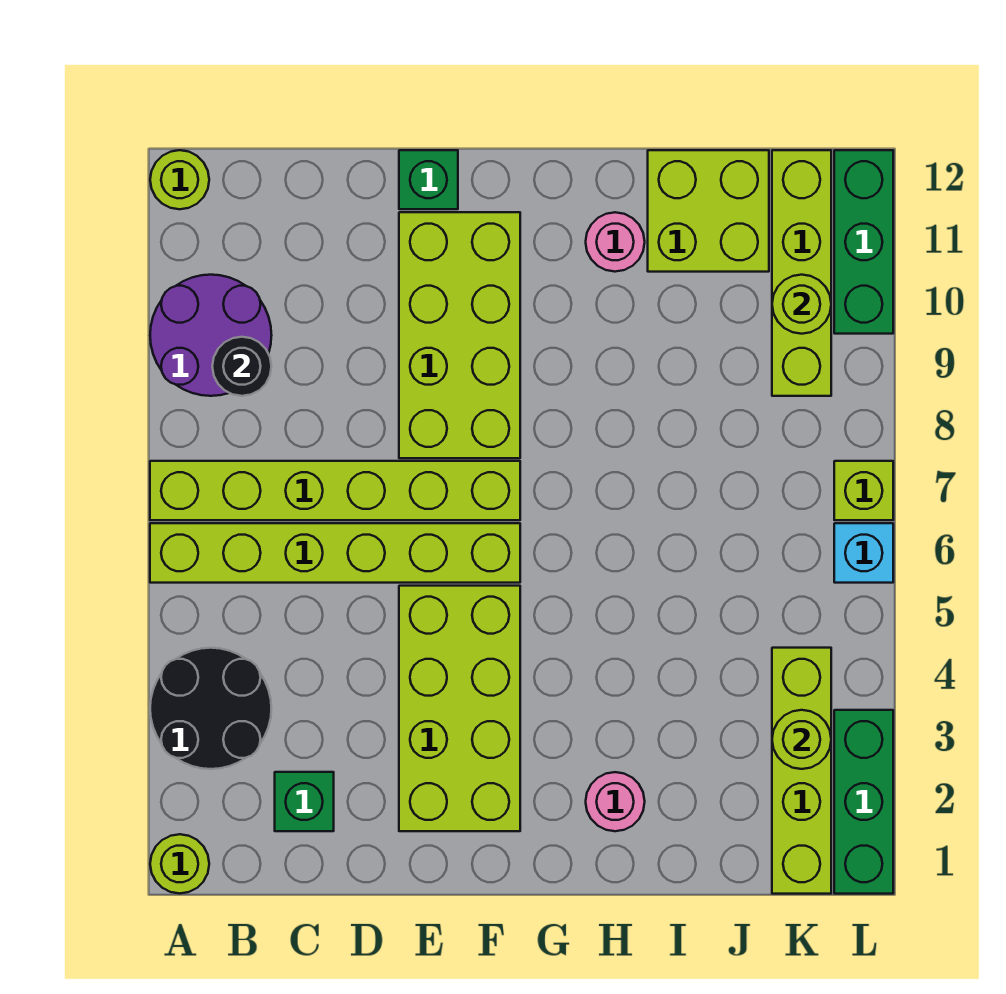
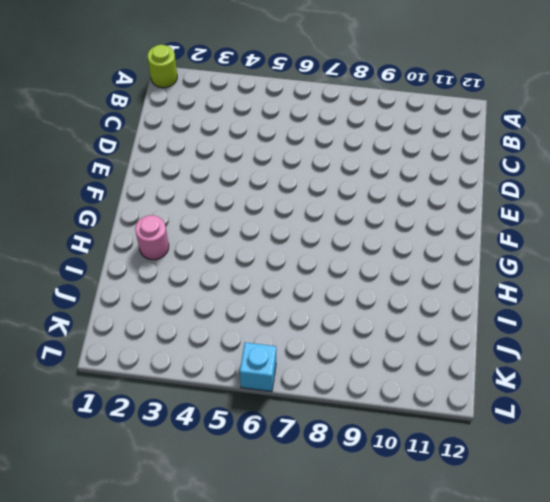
none -> black round brick A3:B4 level 1
none -> lime brick A6:F6 level 1
none -> lime brick A7:F7 level 1

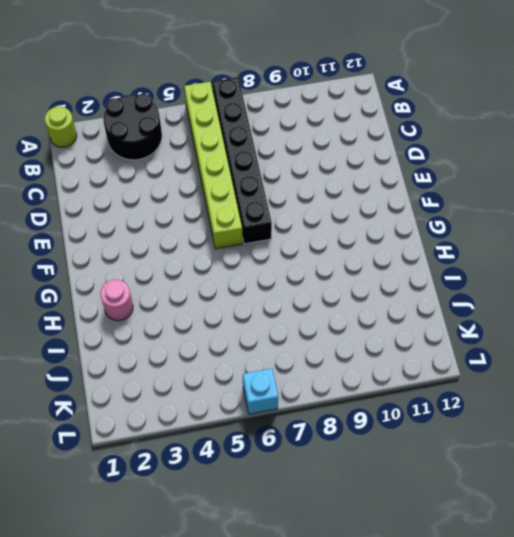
black brick A7:F7 level 1 -> lime brick A7:F7 level 1
none -> purple round brick A9:B10 level 1
none -> lime round brick A12 level 1
none -> green brick C2 level 1

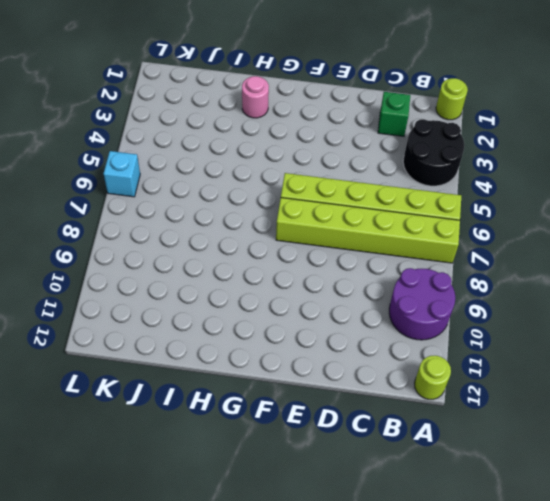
none -> lime brick E2:F5 level 1
none -> lime brick E8:F11 level 1
none -> green brick E12 level 1

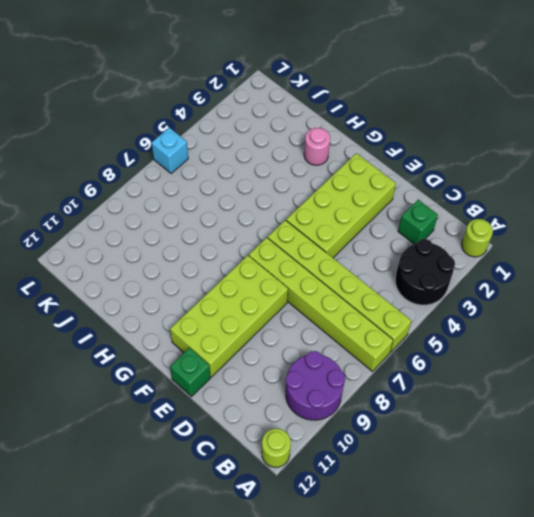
none -> pink round brick H11 level 1
none -> lime brick I11:J12 level 1
none -> lime brick K1:K4 level 1

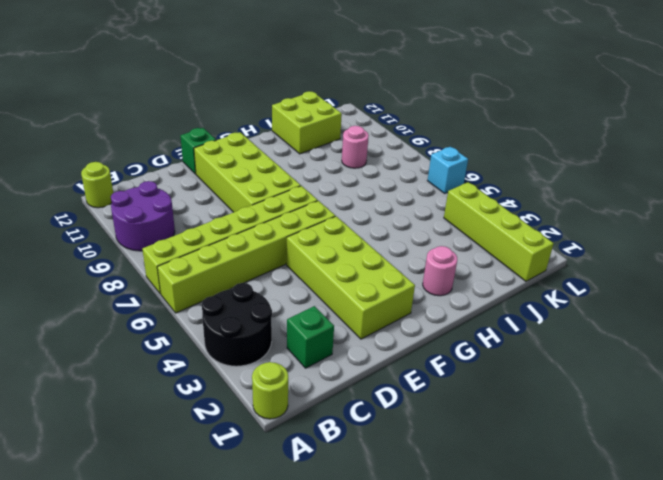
pink round brick J9 level 1 -> pink round brick H11 level 1
none -> lime brick K9:K12 level 1
none -> green brick L1:L3 level 1
none -> lime brick L7 level 1

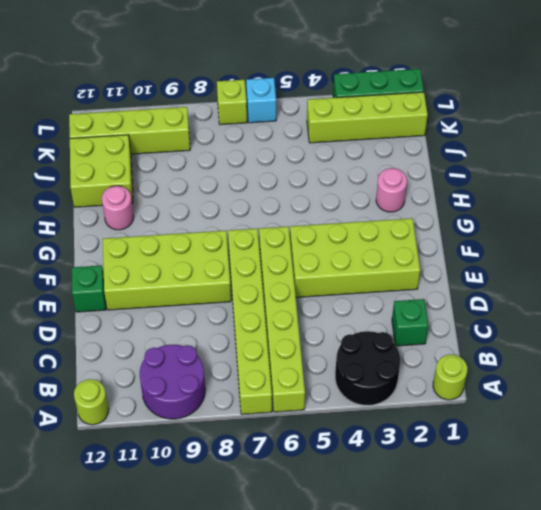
none -> green brick L10:L12 level 1
none -> black round brick B9 level 2
none -> lime round brick K3 level 2

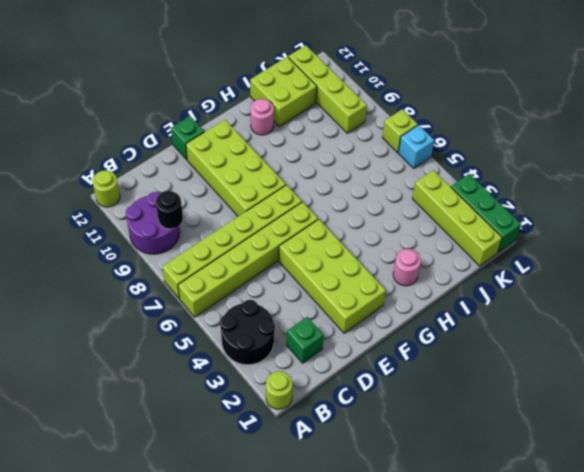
none -> green brick L10:L12 level 1
none -> lime round brick K3 level 2
none -> lime round brick K10 level 2

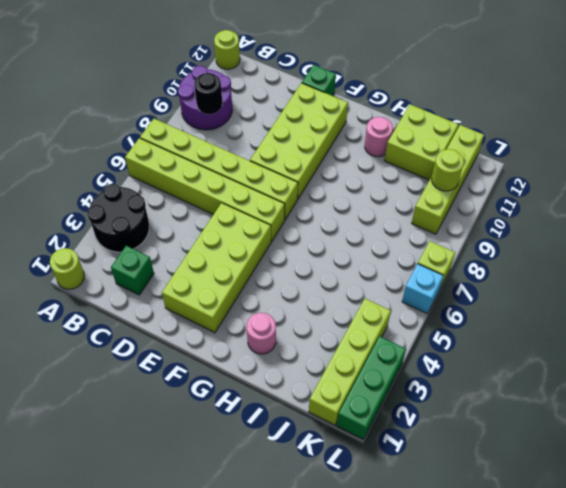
none -> green brick L10:L12 level 1
none -> lime round brick K3 level 2

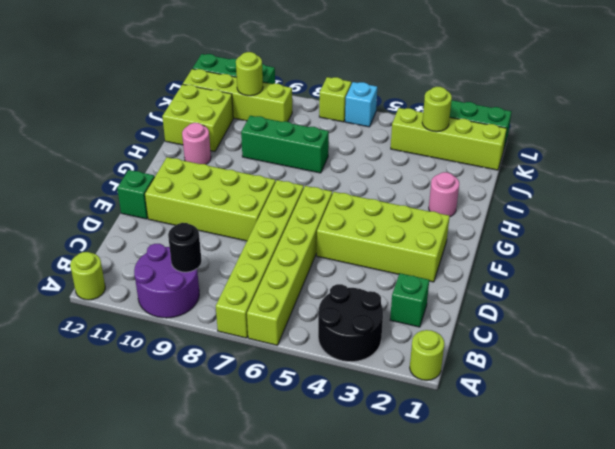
green brick I7:I9 level 1 -> none

